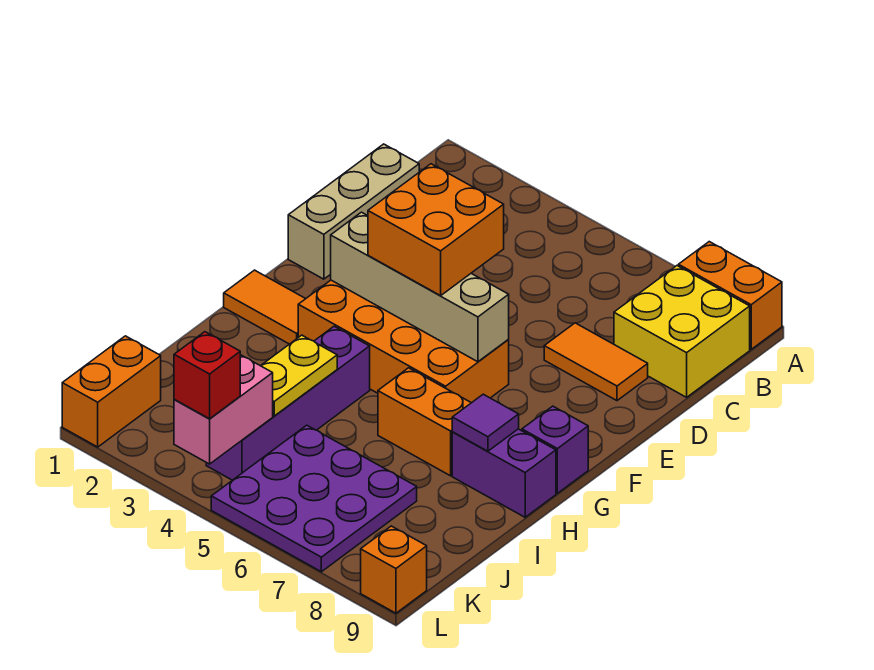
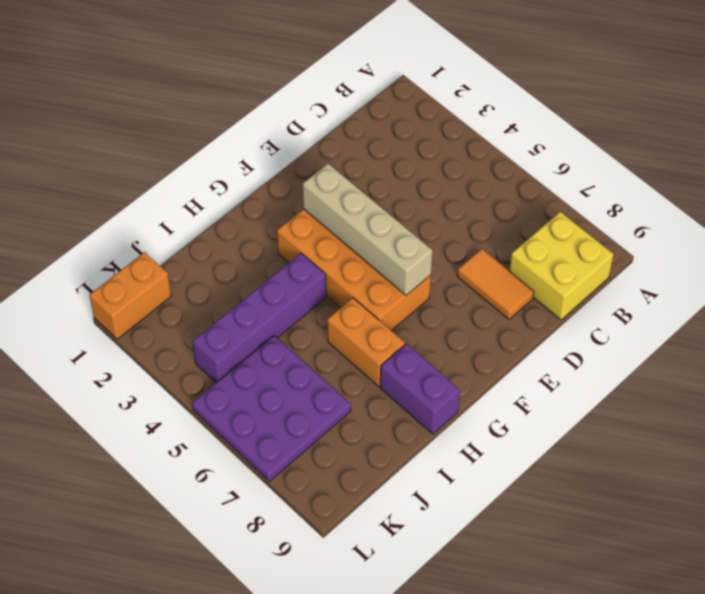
none -> orange brick A8:A9 level 1
none -> tan brick C1:E1 level 1
none -> orange tile G1:G2 level 1

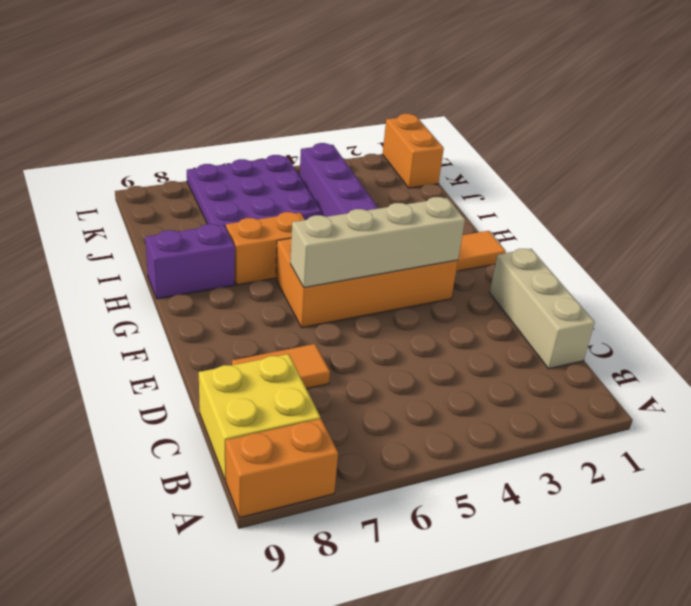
none -> purple brick G9 level 1
none -> orange brick L9 level 1
none -> purple tile H8 level 2

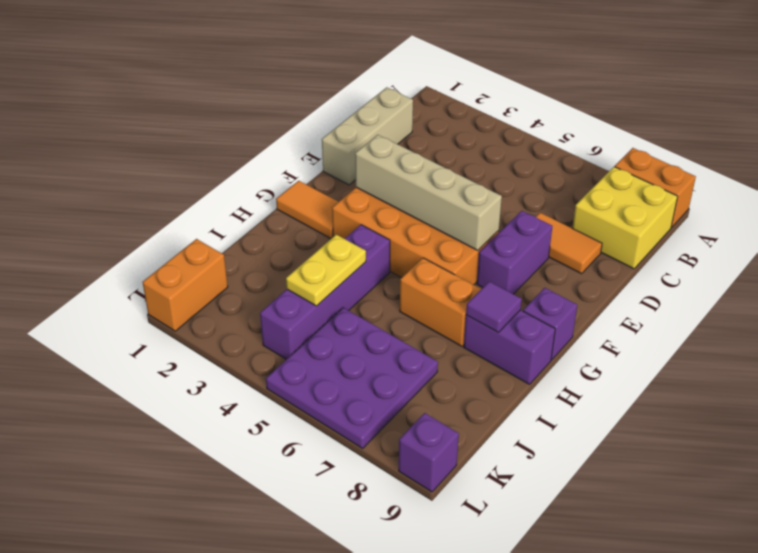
purple brick E7:F7 level 1 -> none
purple brick L9 level 1 -> orange brick L9 level 1
none -> pink brick K4:L4 level 2
none -> orange brick E4:F5 level 3
none -> red brick L4 level 3

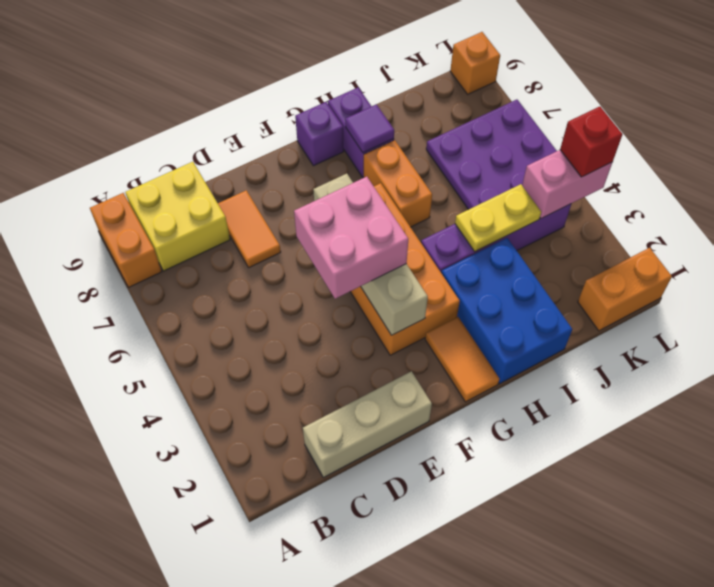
pink brick E4:F5 level 3 -> orange brick E4:F5 level 3
blue brick H1:I3 level 1 -> none

